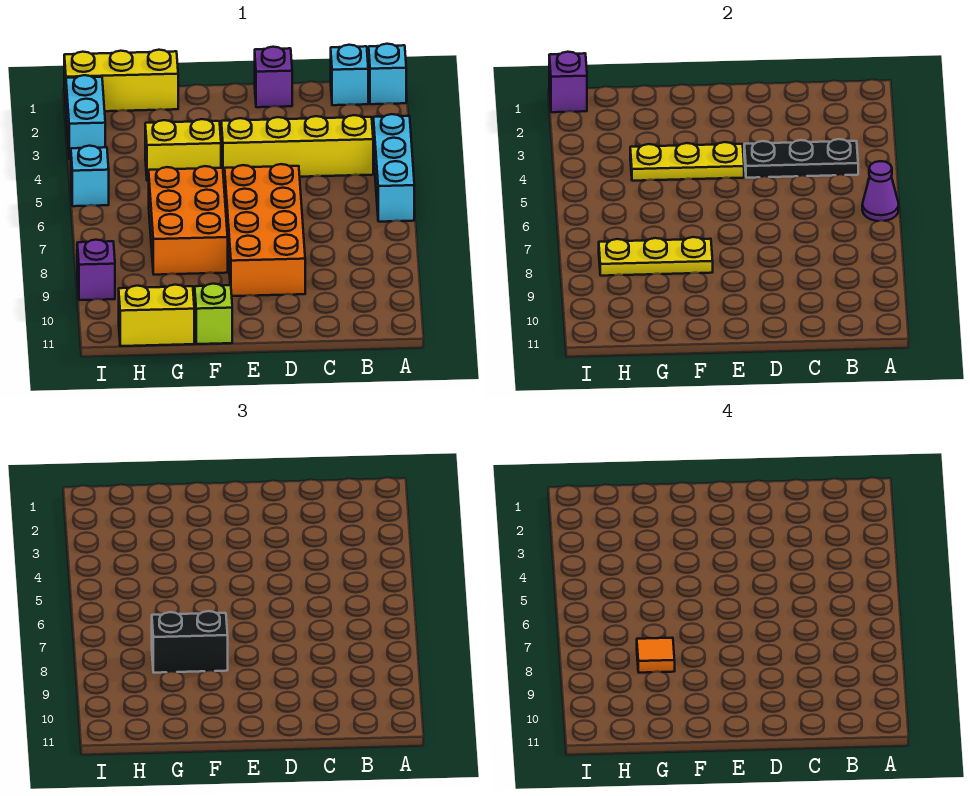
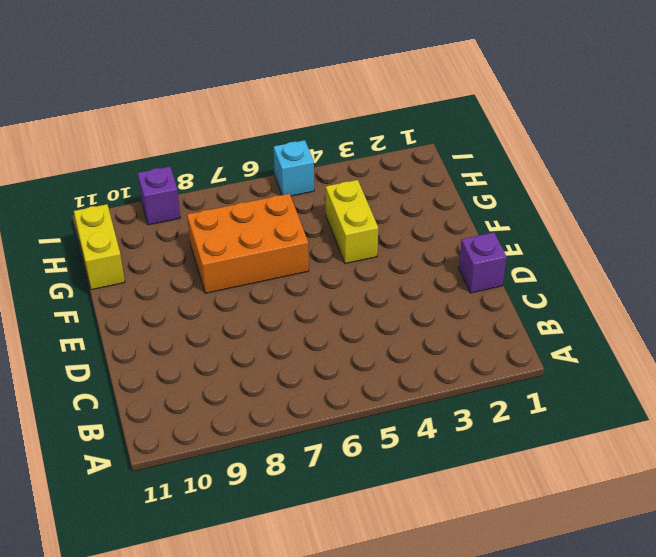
none -> cyan brick A1 level 1
none -> cyan brick A4:A6 level 1
none -> cyan brick B1 level 1

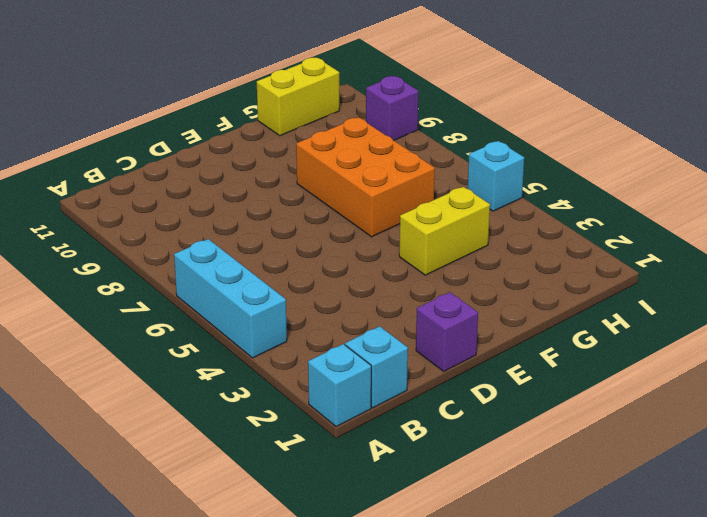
none -> yellow brick B4:E4 level 1
none -> orange brick D6:E9 level 1
none -> lime brick F11 level 1

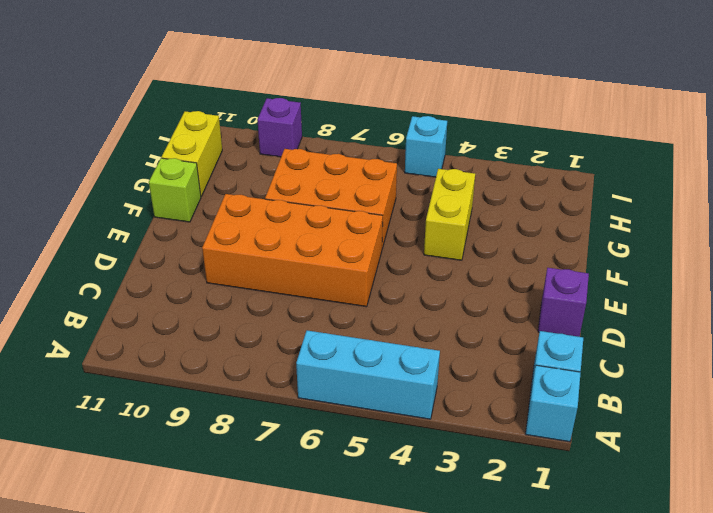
none -> yellow brick B4:E4 level 1
none -> yellow brick G1:I1 level 1
none -> cyan brick I2:I3 level 1

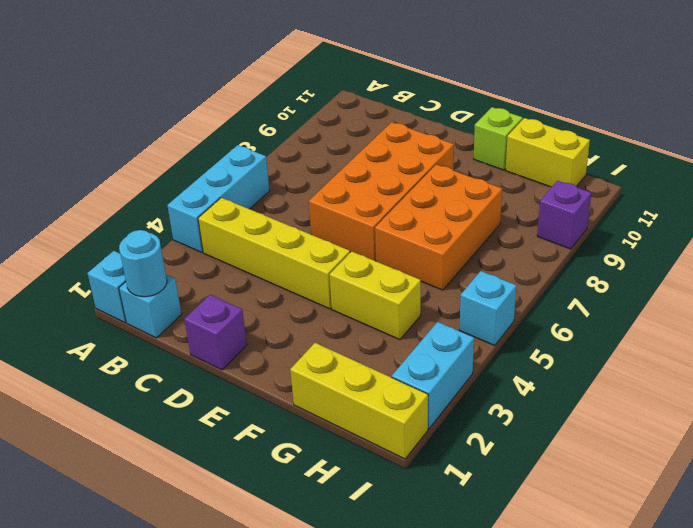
cyan round brick B1 level 2 -> none
none -> purple cone A6 level 2
none -> black plate B4:D4 level 2
none -> yellow plate E4:G4 level 2

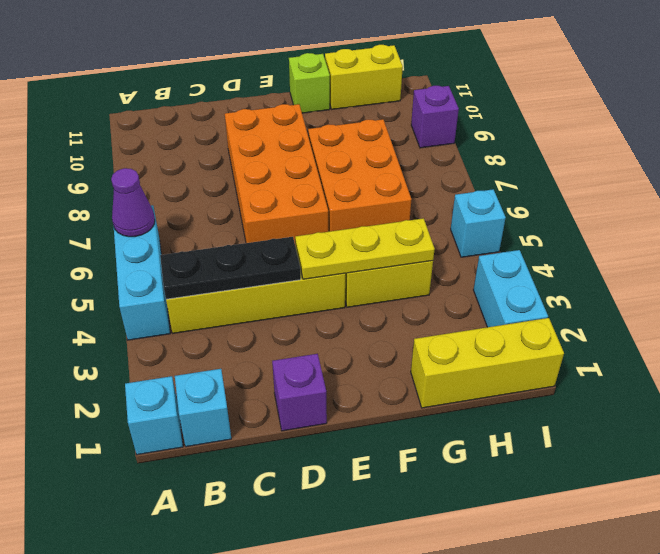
none -> yellow plate F8:H8 level 2
none -> purple brick I1 level 2
none -> black brick F8:G8 level 3

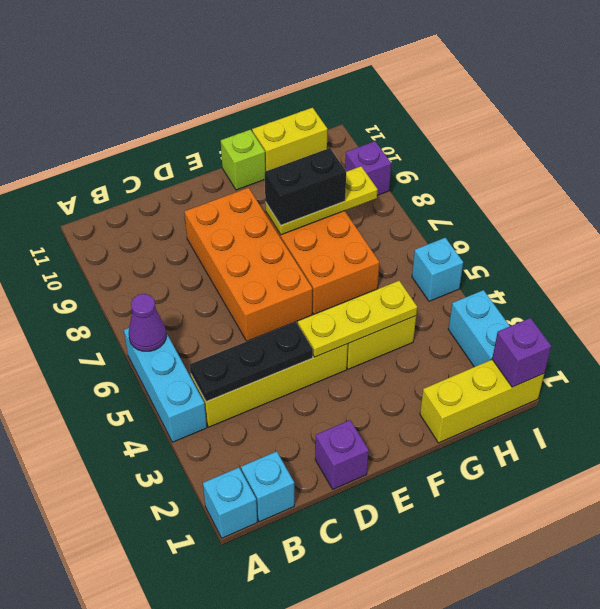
none -> orange tile G8 level 4

